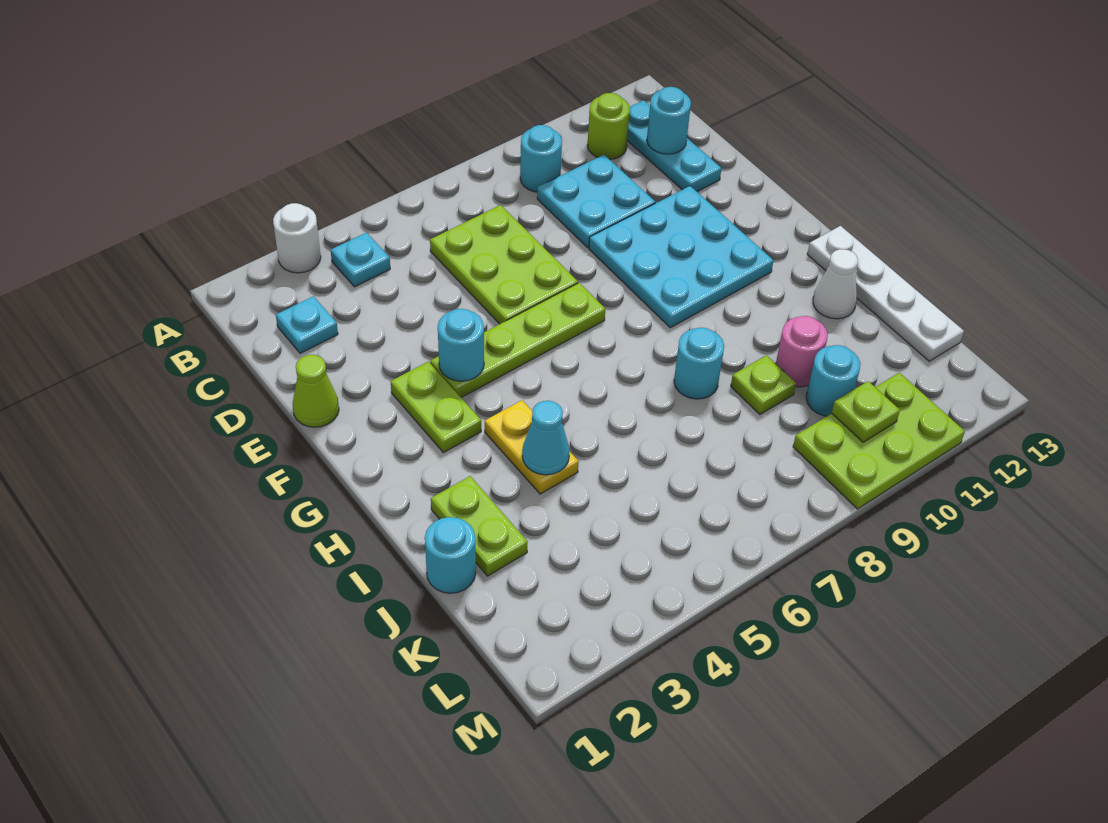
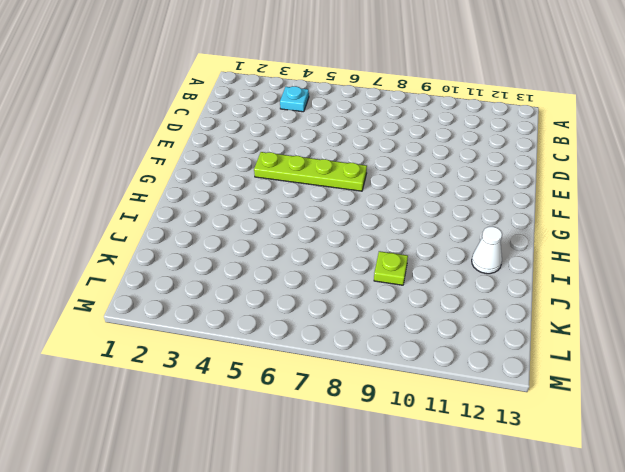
none -> white round brick A3 level 1
none -> cyan round brick B9 level 1
none -> lime round brick B11 level 1

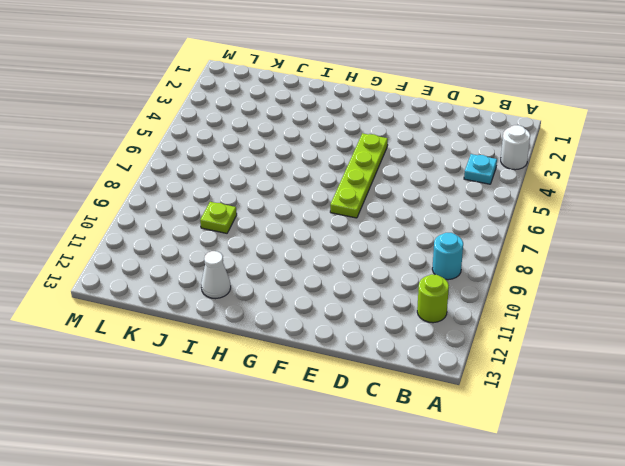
none -> cyan plate B12:D12 level 1
none -> cyan plate C2 level 1
none -> lime plate C6:E7 level 1

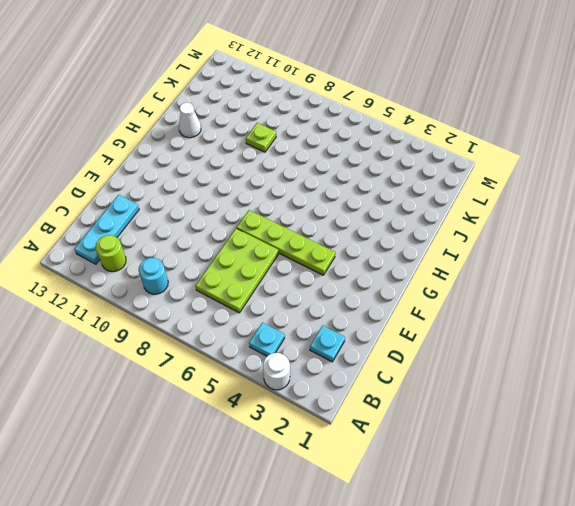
none -> cyan plate C9:D10 level 1
none -> lime cone E1 level 1
none -> cyan plate E9:G11 level 1

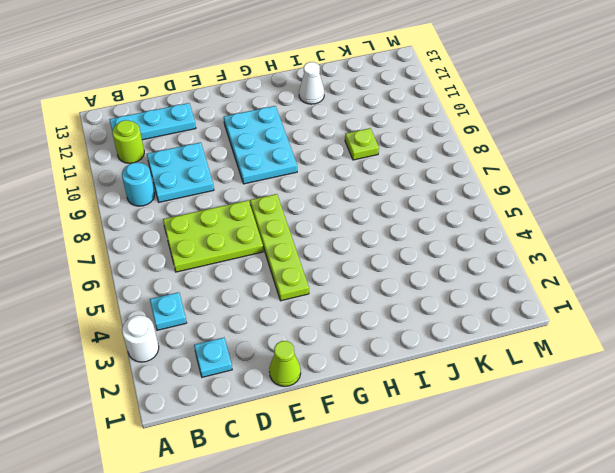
cyan plate F9:G11 level 1 -> cyan plate E9:G11 level 1
none -> lime plate F3:G3 level 1
none -> yellow plate H4:I4 level 1
none -> white plate H13:K13 level 1

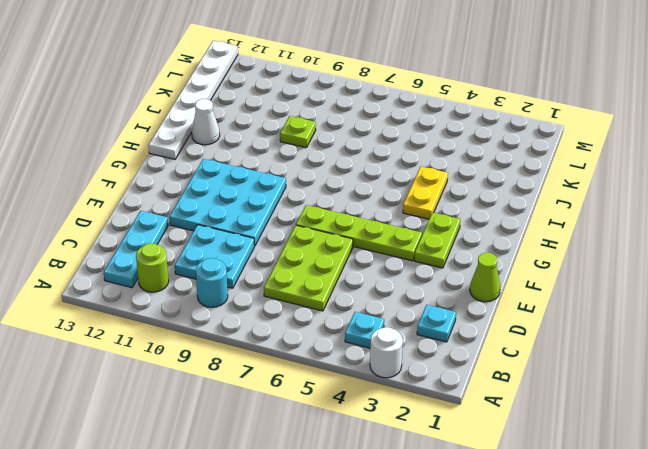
white plate H13:M13 level 1 -> white plate H13:K13 level 1
none -> lime plate I2:J2 level 1
none -> cyan round brick I8 level 1
none -> cyan round brick J1 level 1

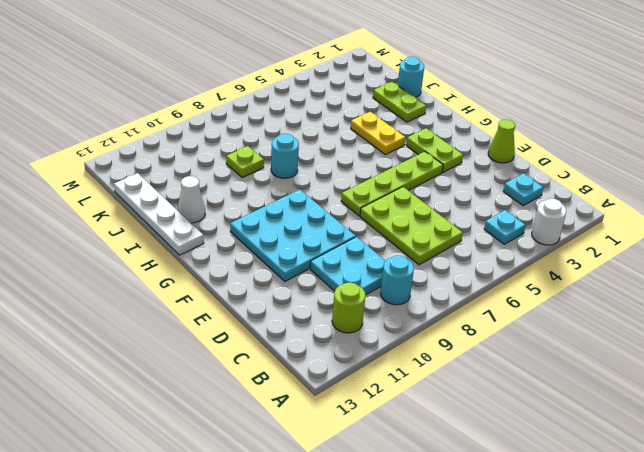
none -> cyan plate B12:D12 level 1
none -> pink round brick J10 level 1
none -> cyan round brick K10 level 1

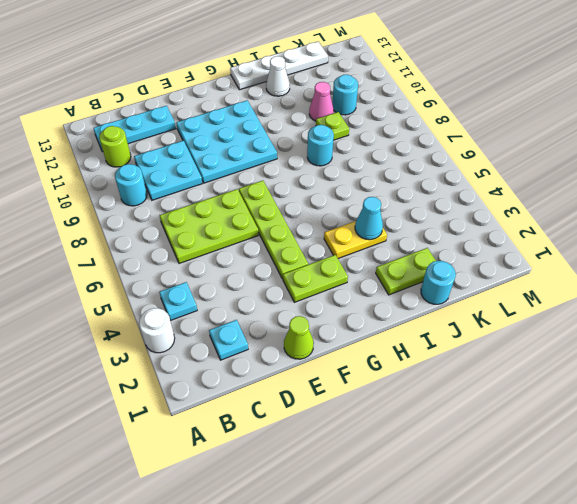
pink cone J10 level 1 -> pink round brick J10 level 1
none -> lime plate L9:M11 level 1
none -> cyan round brick C12 level 2
none -> cyan round brick F4 level 2

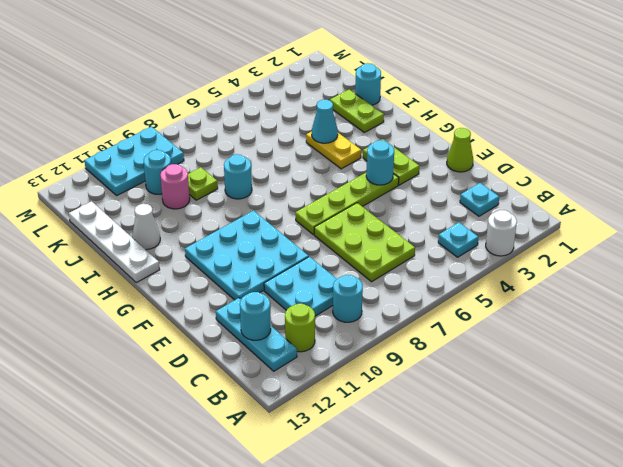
cyan plate L9:M11 level 1 -> lime plate L9:M11 level 1
none -> lime plate L10 level 2

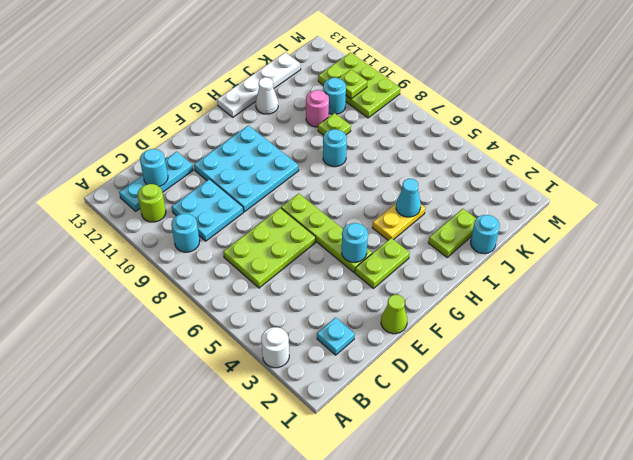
none -> cyan plate B4 level 1

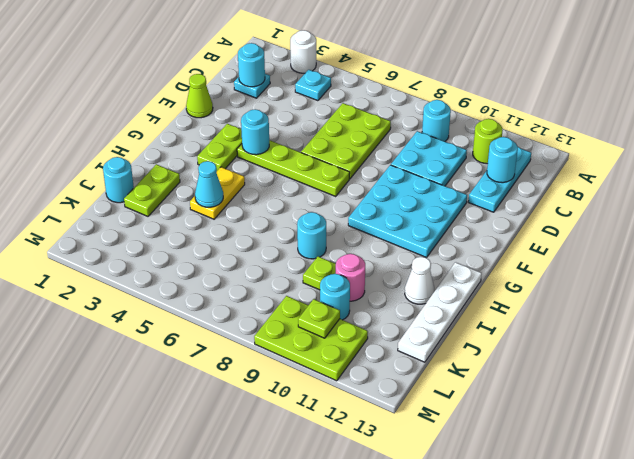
cyan round brick C2 level 2 -> none

